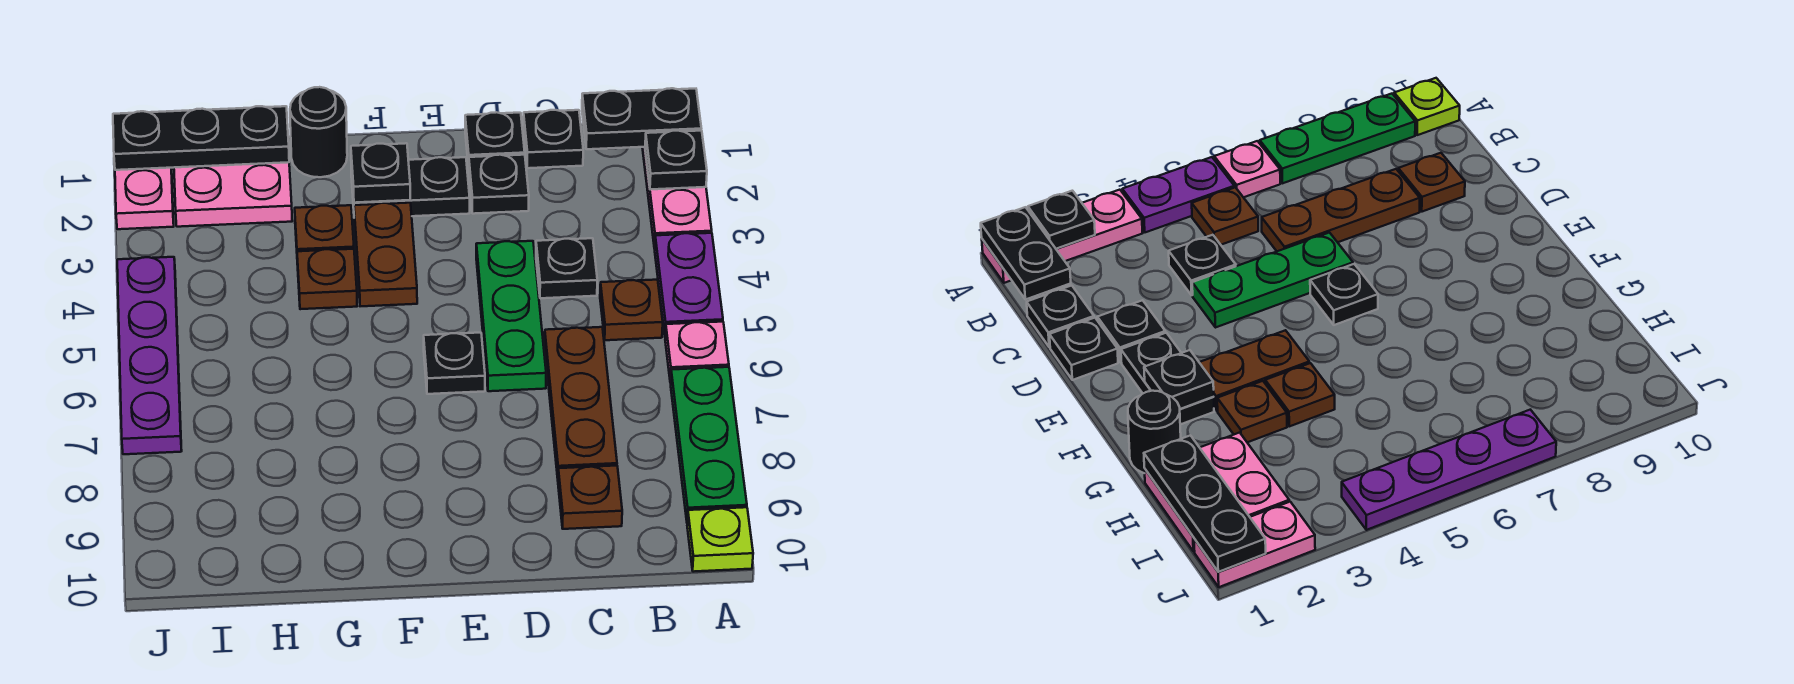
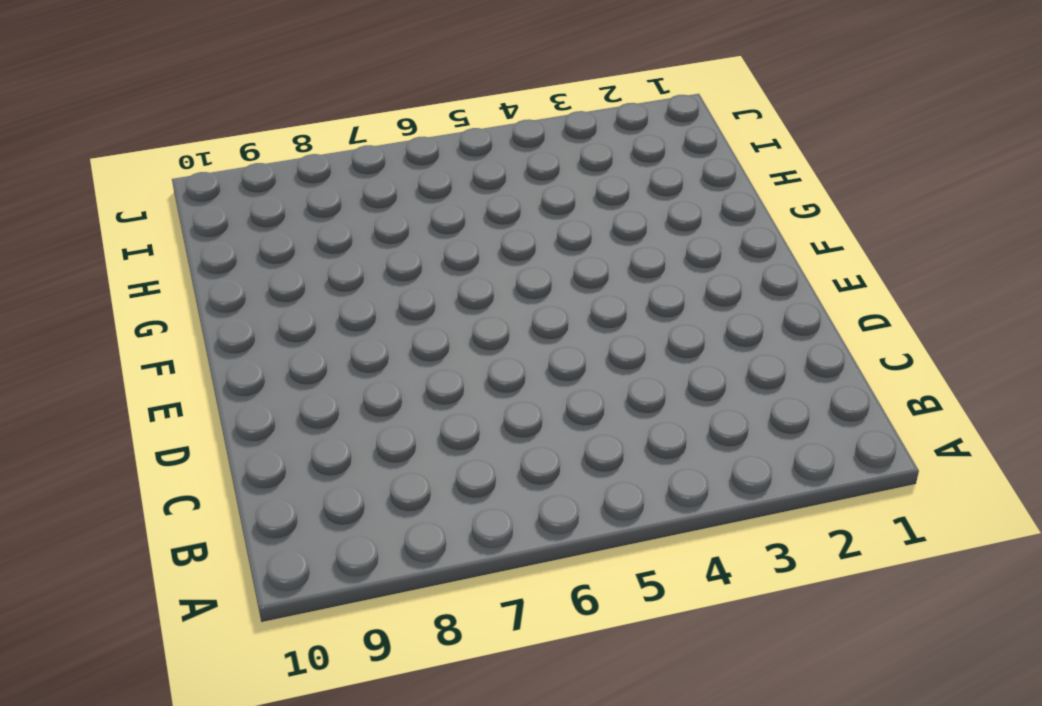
none -> pink plate A1:A3 level 1
none -> purple plate A4:A5 level 1
none -> pink plate A6 level 1

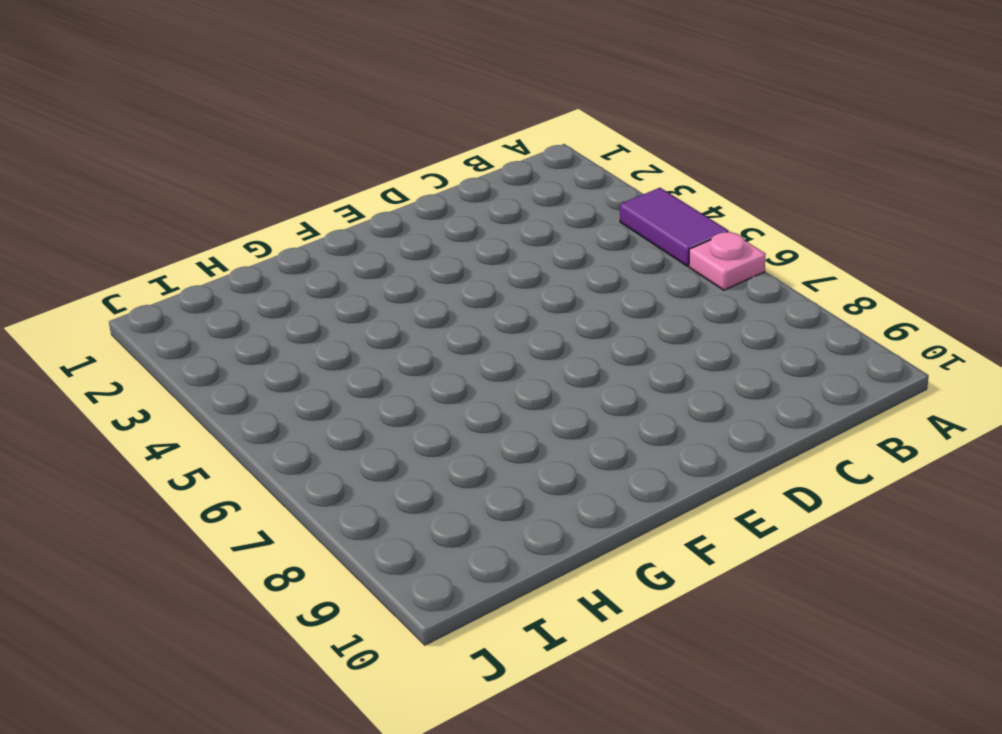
purple tile A4:A5 level 1 -> purple plate A4:A5 level 1
none -> pink plate A1:A3 level 1
none -> green plate A7:A9 level 1
none -> lime plate A10 level 1

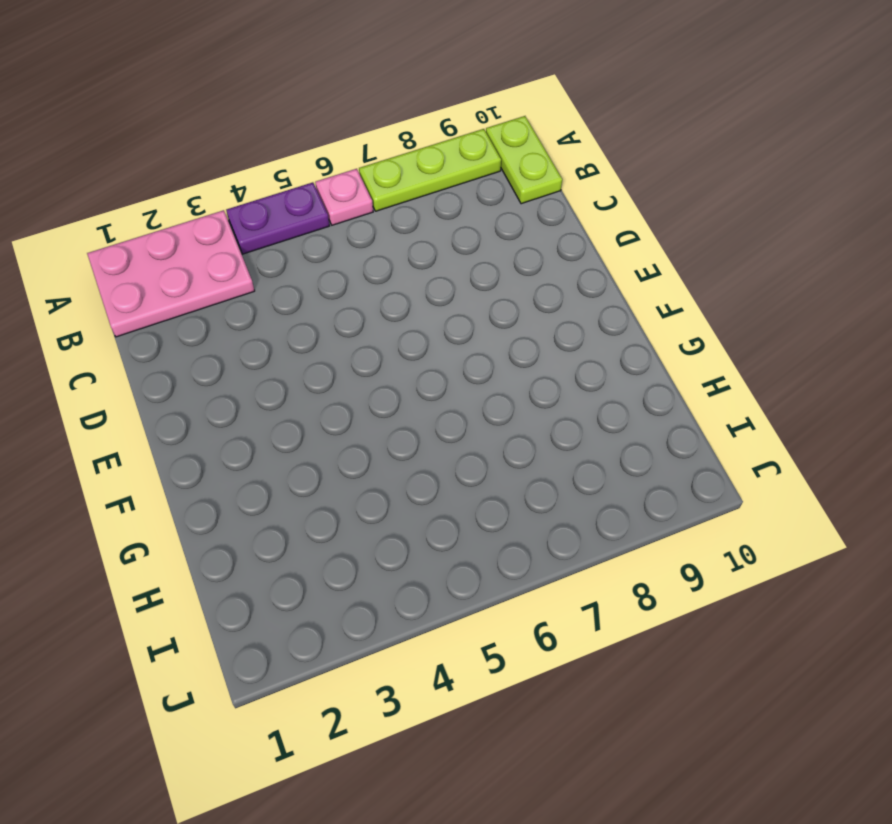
pink plate A1:B3 level 1 -> pink plate A1:A3 level 1
lime plate A7:A9 level 1 -> green plate A7:A9 level 1
lime plate A10:B10 level 1 -> lime plate A10 level 1
none -> brown plate B5 level 1
none -> black plate C1 level 1
none -> black plate C4 level 1

